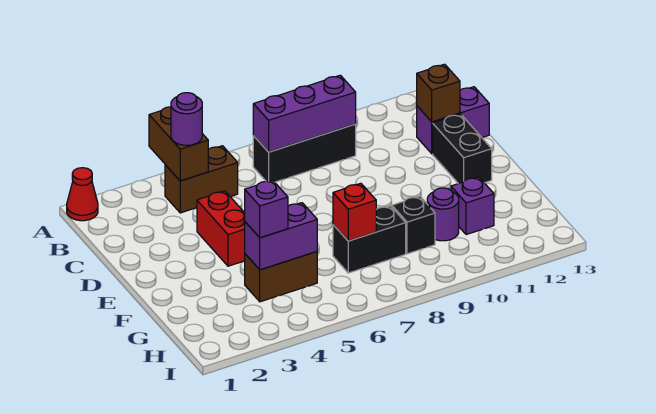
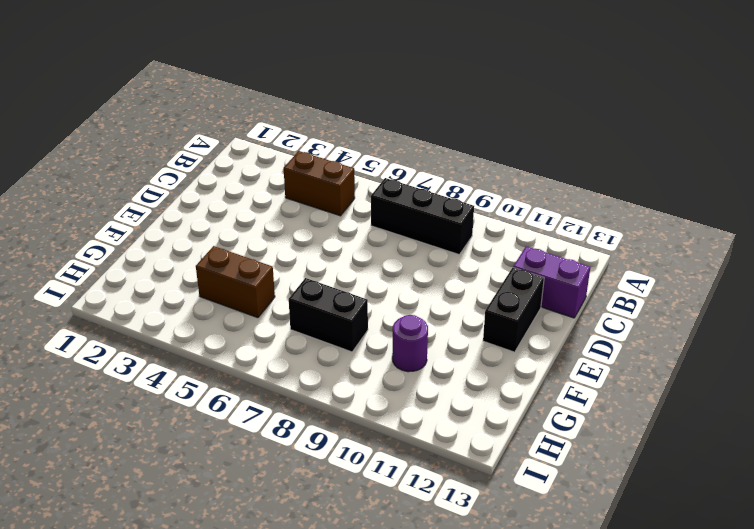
none -> red cone A1 level 1
none -> red brick D4:E4 level 1
none -> black brick G9 level 1

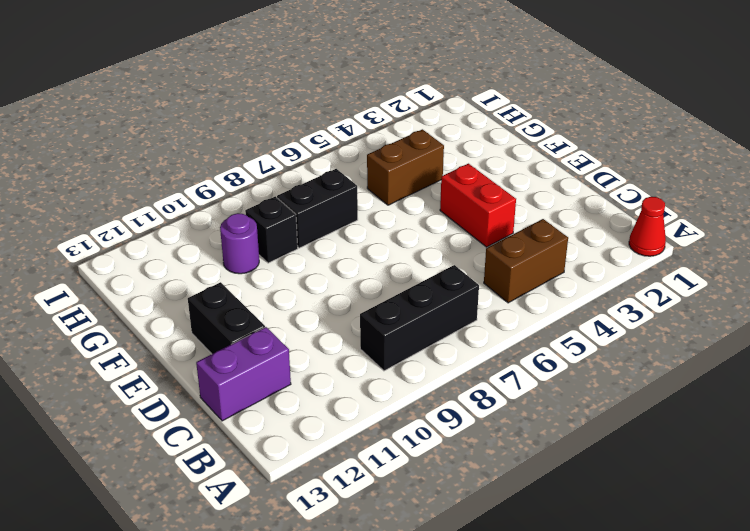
none -> purple brick G11 level 1
none -> brown brick A4:B4 level 2
none -> purple brick B7:B9 level 2

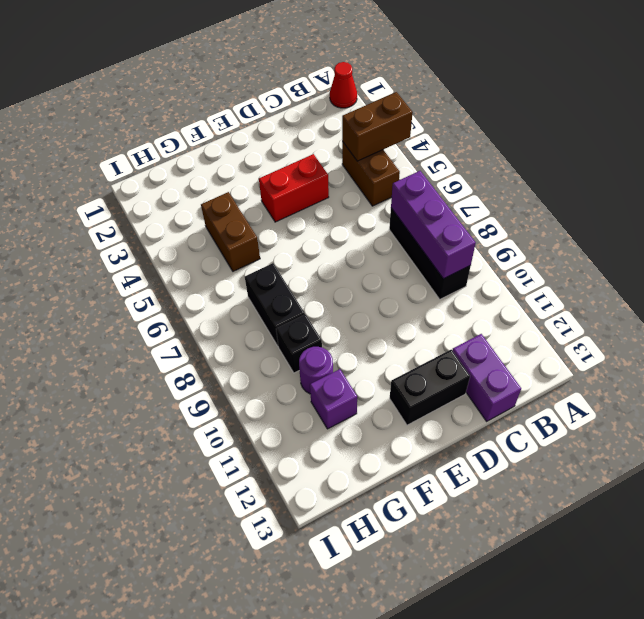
none -> brown brick C12 level 2
none -> purple brick G4:G5 level 2
none -> red brick G7 level 2

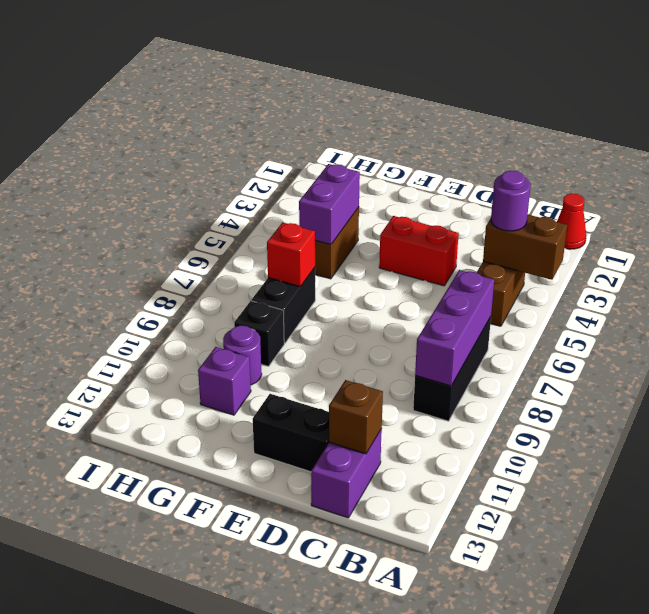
none -> purple brick G4 level 3

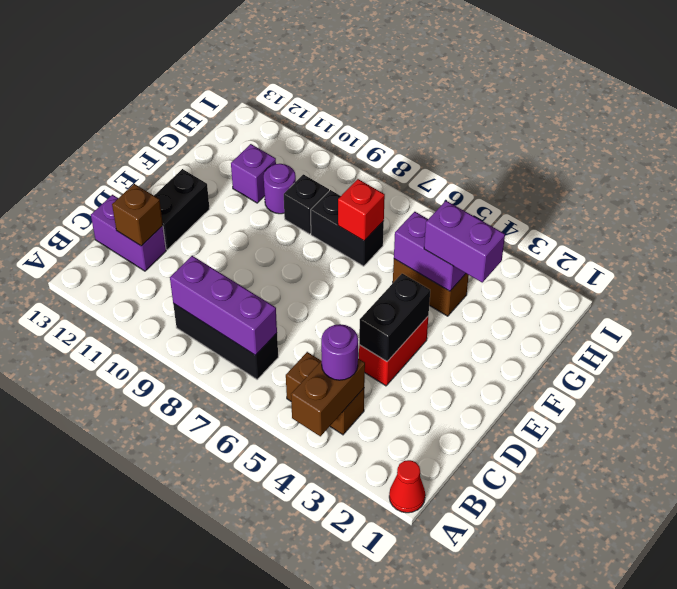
black brick D4:E4 level 2 -> none
purple brick G3:G4 level 3 -> purple brick G4 level 3

